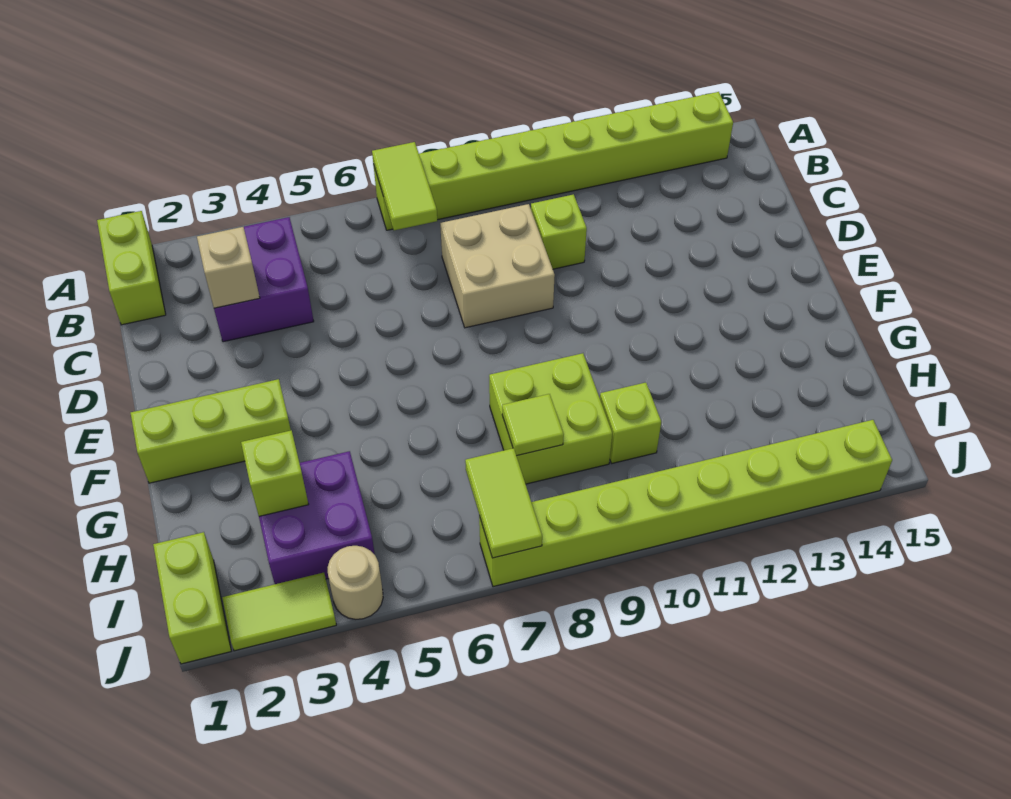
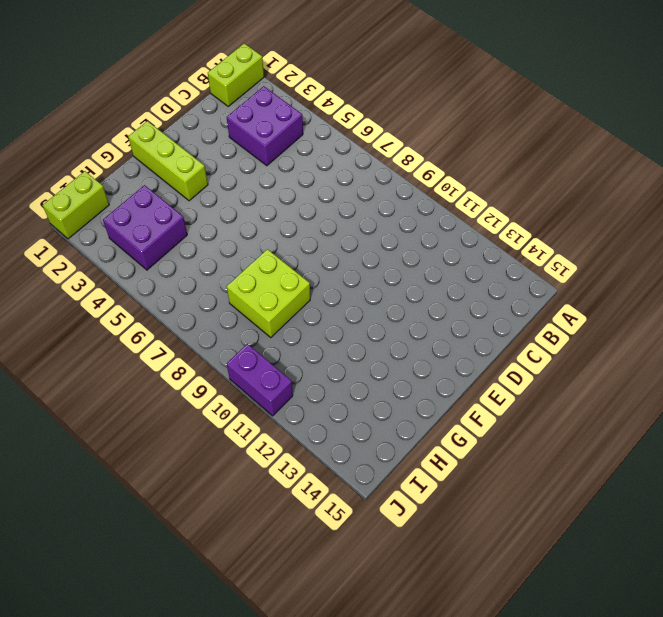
purple brick J10:J11 level 1 -> lime brick J7:J14 level 1
none -> lime brick A7:A14 level 1
none -> tan brick C8:D9 level 1
none -> lime brick C10 level 1

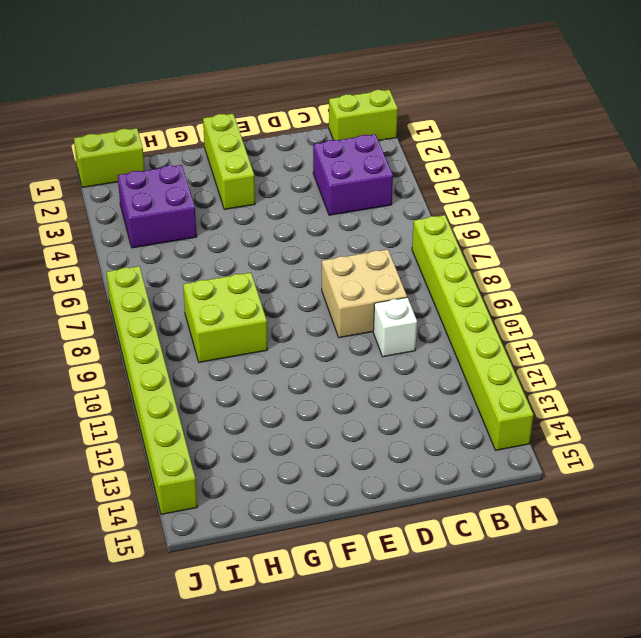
white brick C10 level 1 -> lime brick C10 level 1
none -> lime brick H10 level 1
none -> lime tile J2:J3 level 1
none -> tan round brick J4 level 1

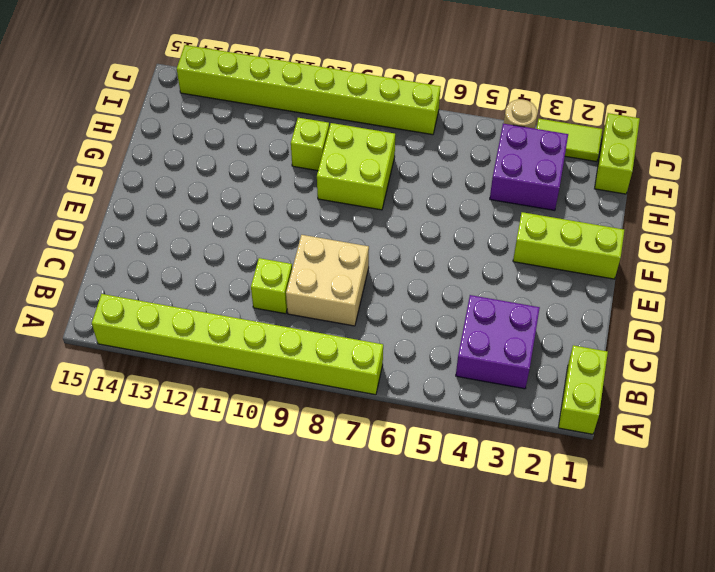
none -> lime tile A7:B7 level 2
none -> tan brick C3 level 2
none -> lime brick H3 level 2

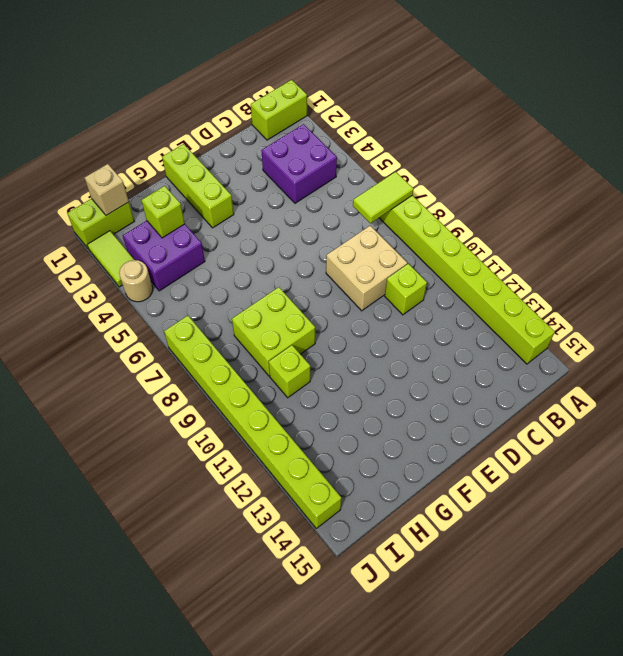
tan brick I1 level 2 -> tan brick C3 level 2
none -> lime tile H8 level 2
none -> lime tile I7:J7 level 2

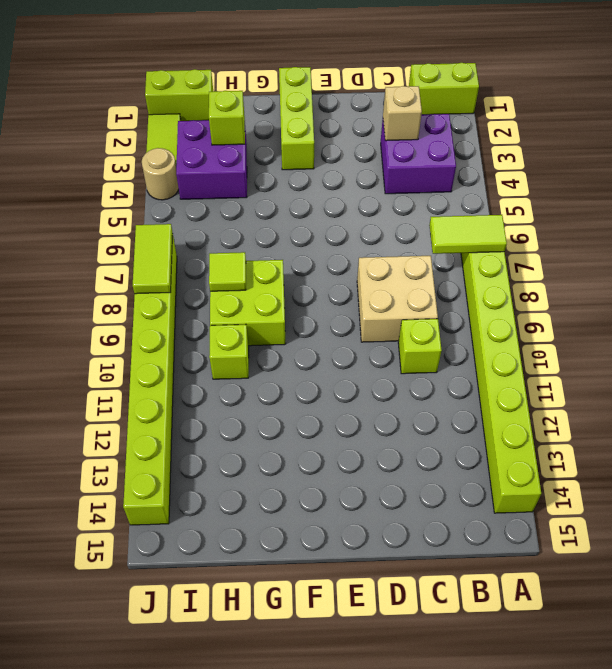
lime tile J7:J8 level 2 -> lime tile I7:J7 level 2

